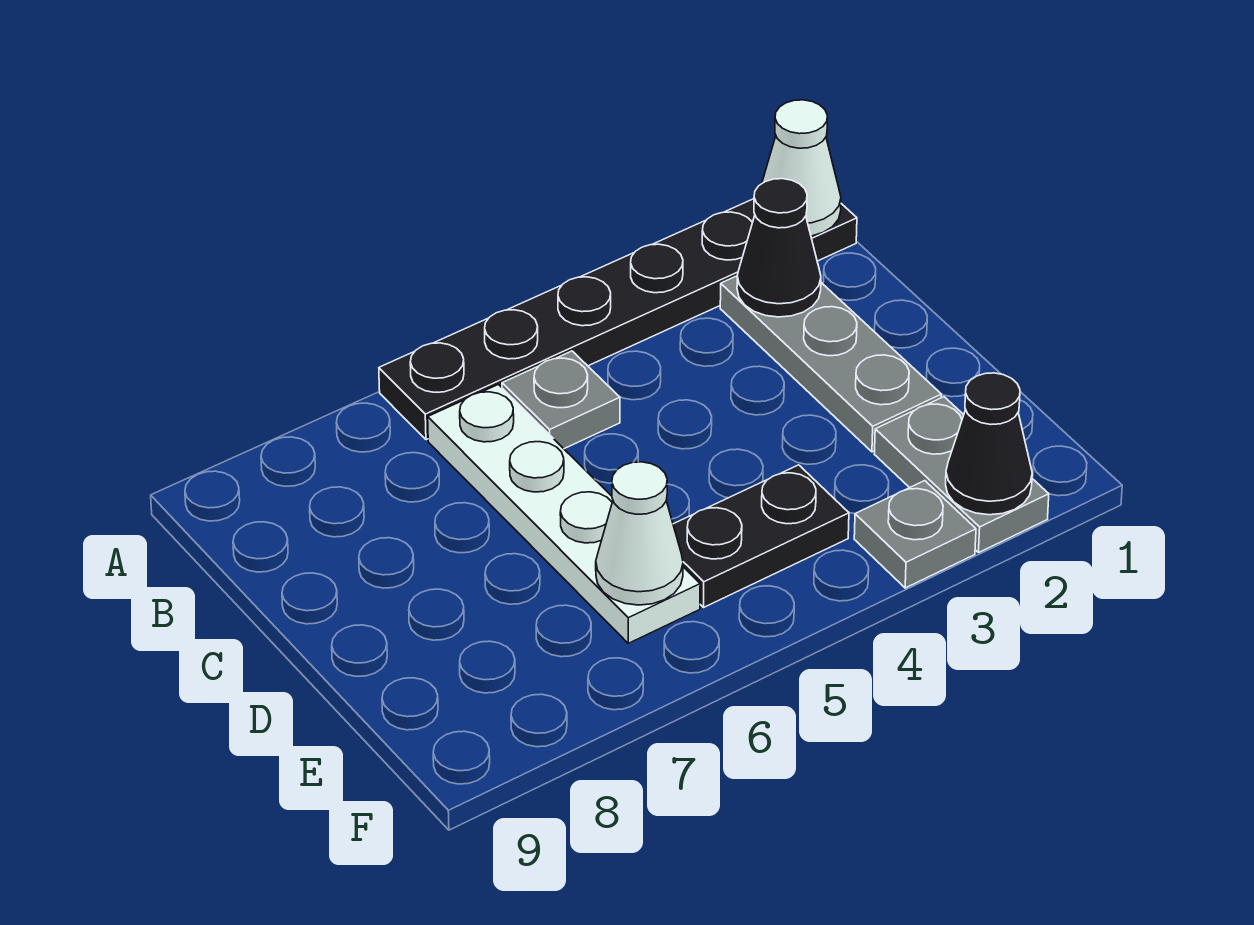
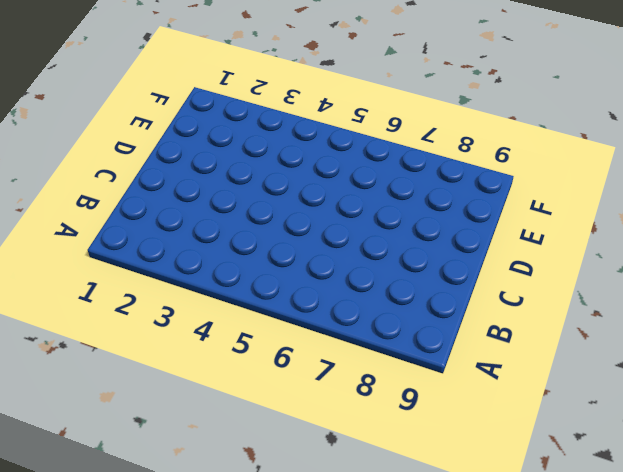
none -> black plate A1:A6 level 1
none -> grey plate B2:D2 level 1

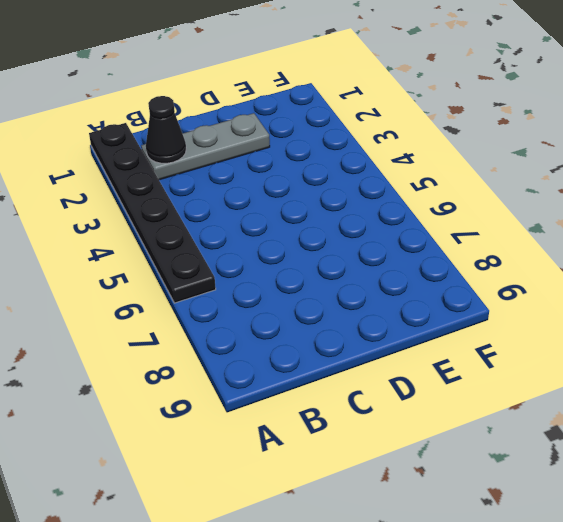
none -> grey plate B5 level 1
none -> white plate B6:E6 level 1

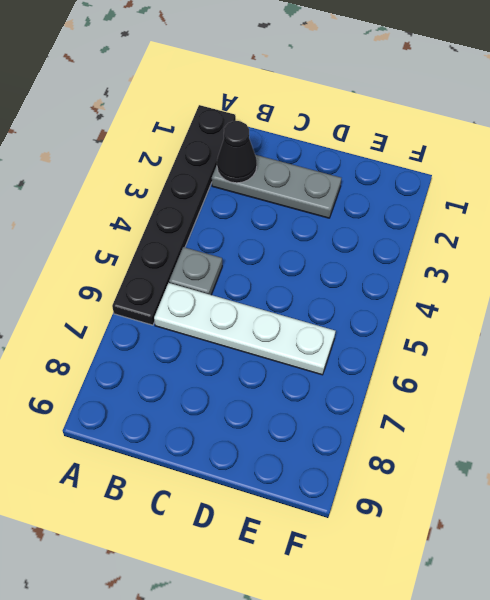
none -> grey plate E2:F2 level 1
none -> black plate E4:E5 level 1

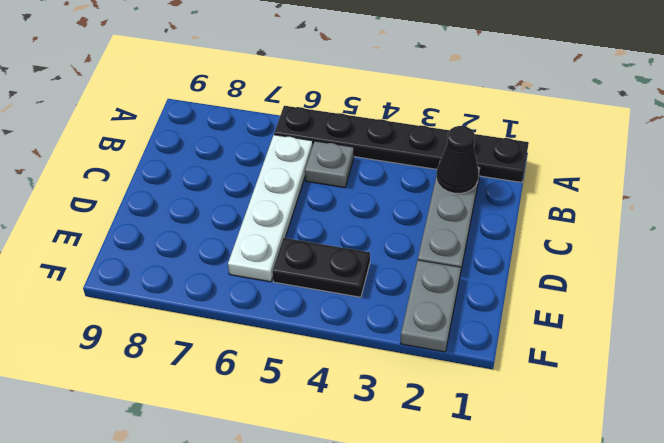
none -> grey plate F3 level 1
none -> white cone A1 level 2

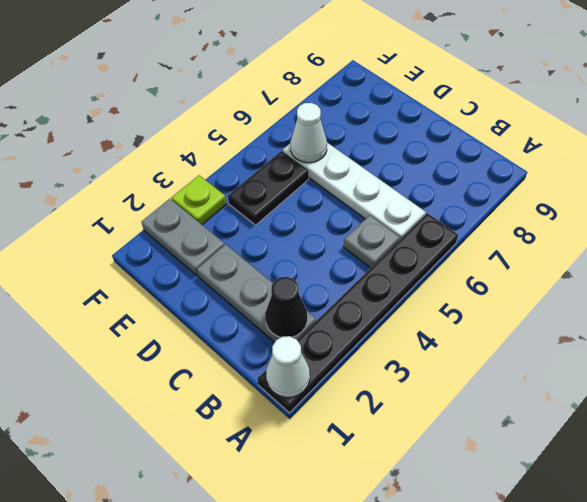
lime plate F3 level 1 -> grey plate F3 level 1
none -> black cone F2 level 2

